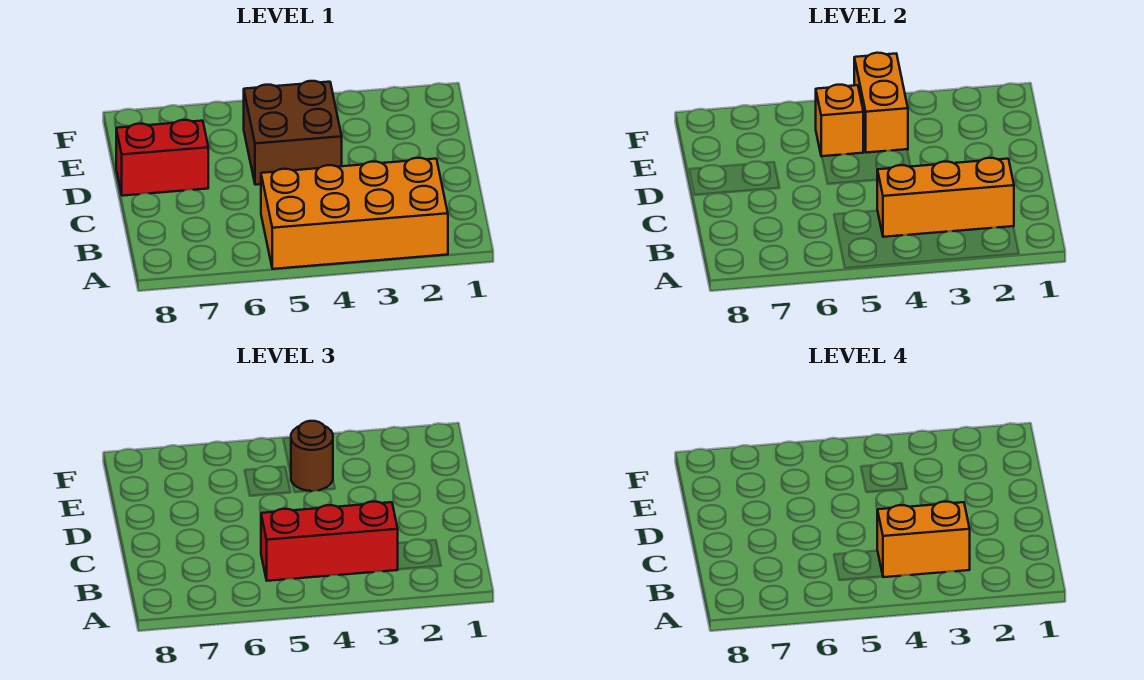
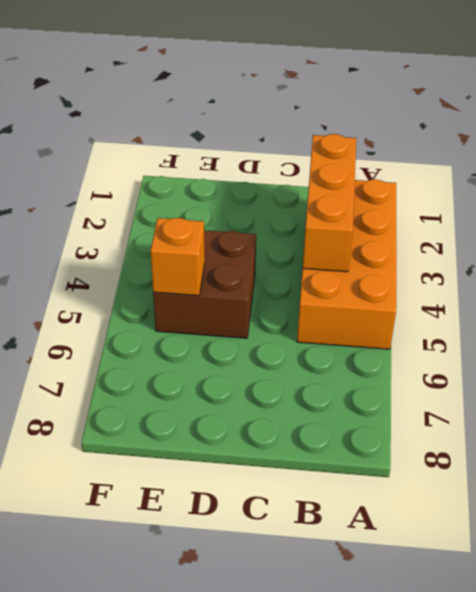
none -> red brick D7:D8 level 1
none -> orange brick E4:F4 level 2

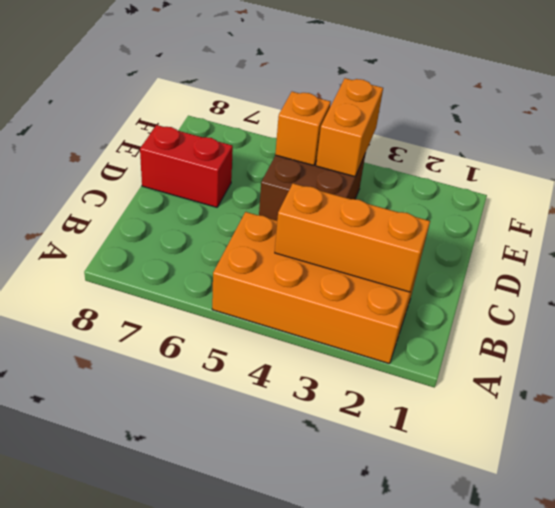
none -> red brick B3:B5 level 3
none -> brown round brick E4 level 3

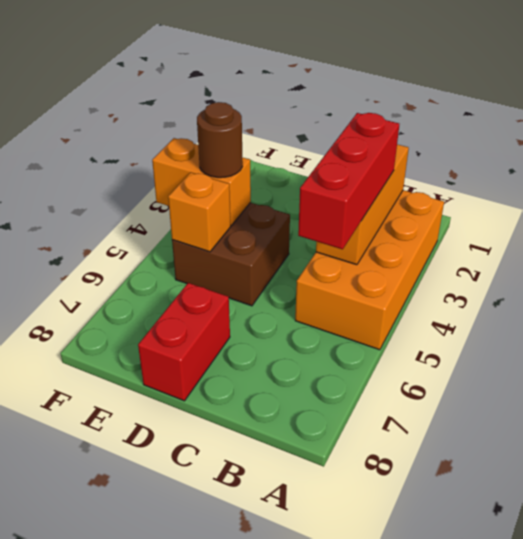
none -> orange brick B3:B4 level 4

